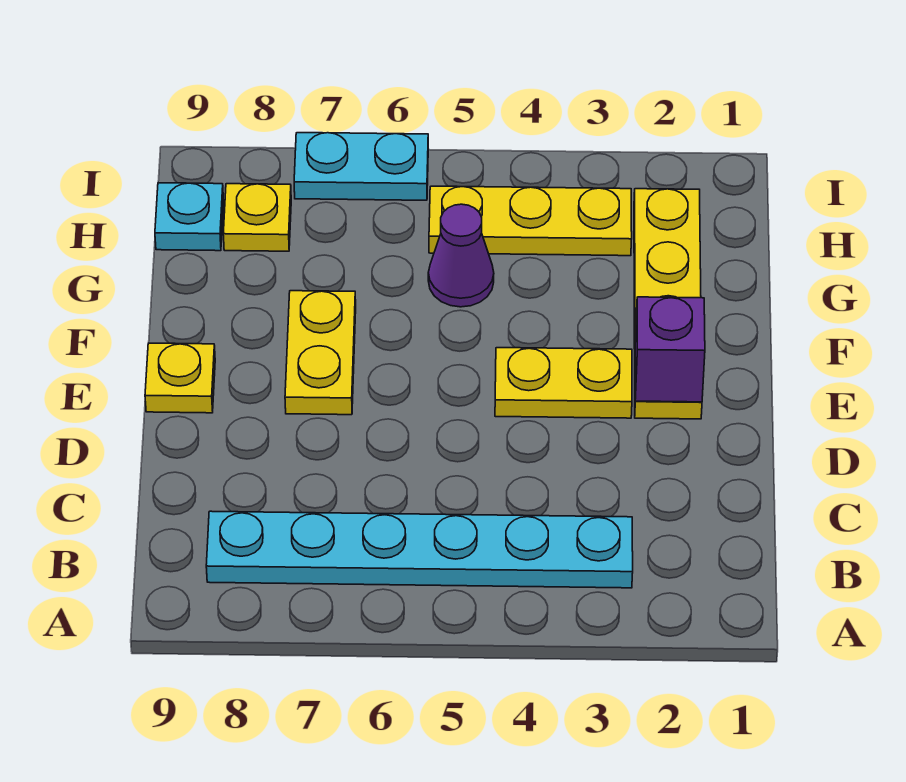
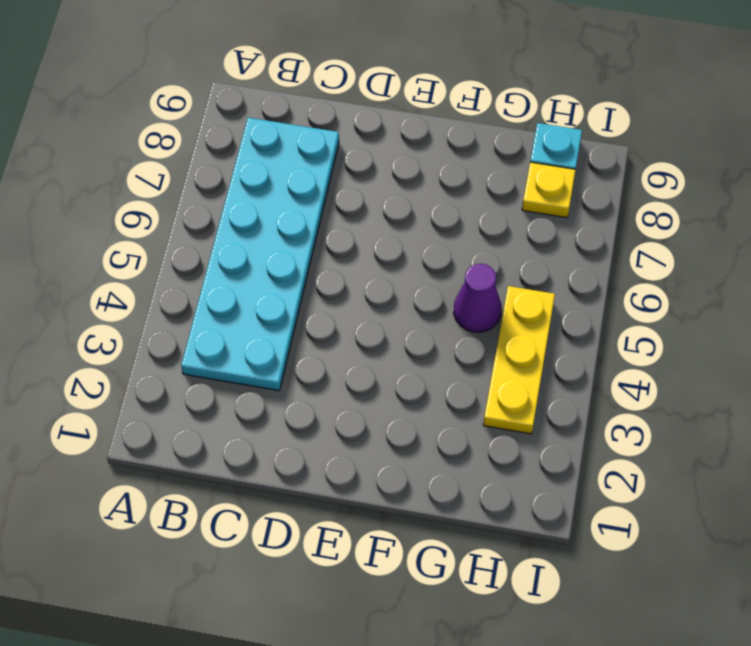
cyan plate B3:C8 level 1 -> cyan plate B3:B8 level 1
none -> yellow plate E2:H2 level 1
none -> yellow plate E3:E4 level 1

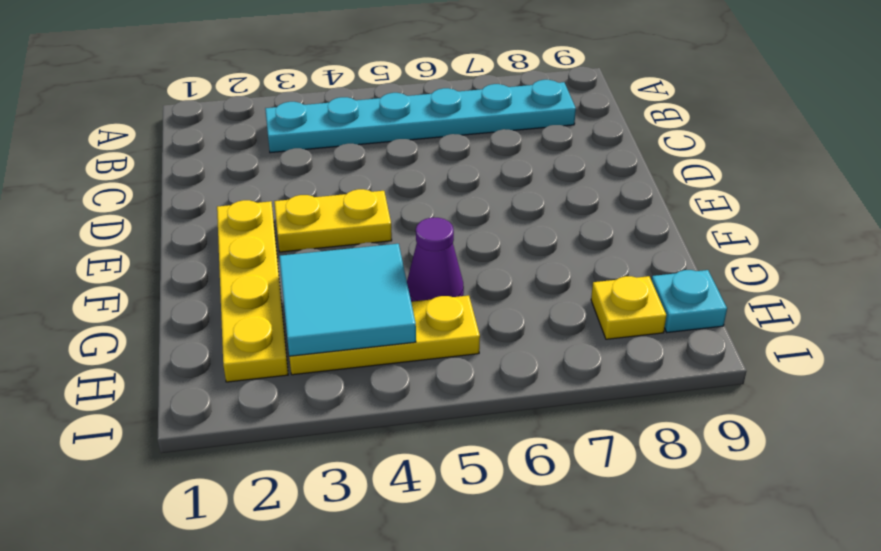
cyan tile G3:H4 level 2 -> none
none -> yellow plate E7:F7 level 1
none -> yellow plate E9 level 1

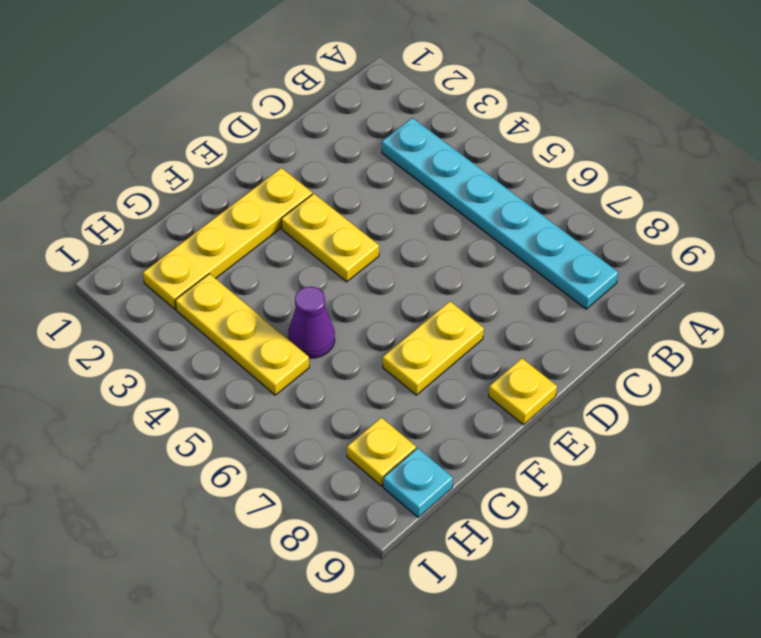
none -> cyan plate I6:I7 level 1
none -> purple brick E2 level 2

